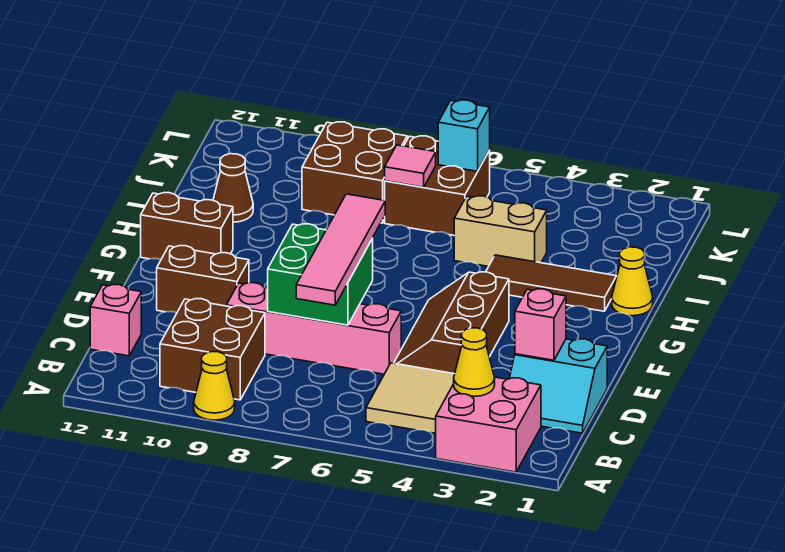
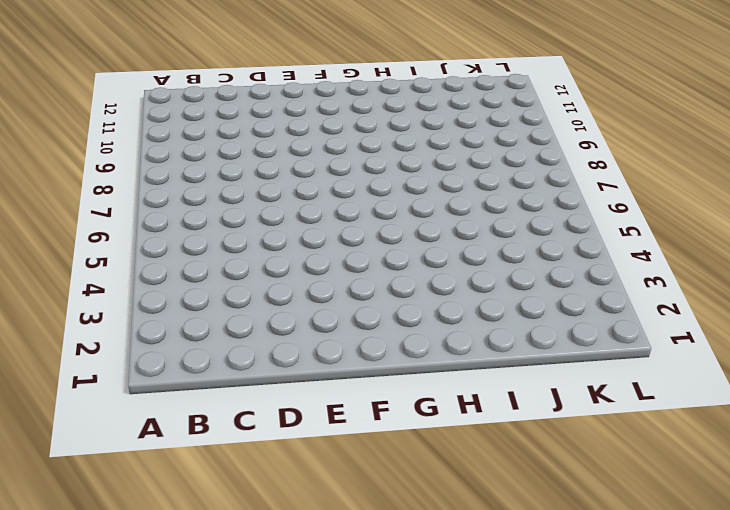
none -> pink brick A2:B3 level 1
none -> yellow cone A9 level 1
none -> tan tile B4:C5 level 1

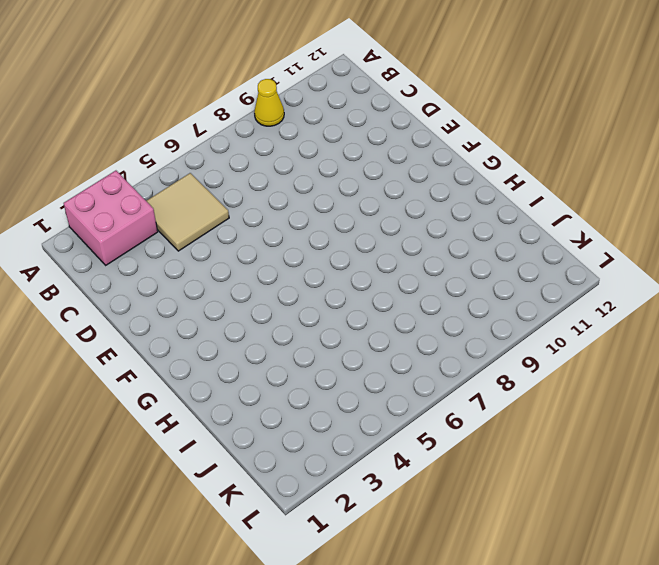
none -> brown brick B9:C10 level 1
none -> cyan slope C1:D2 level 1 top D
none -> pink brick C12 level 1

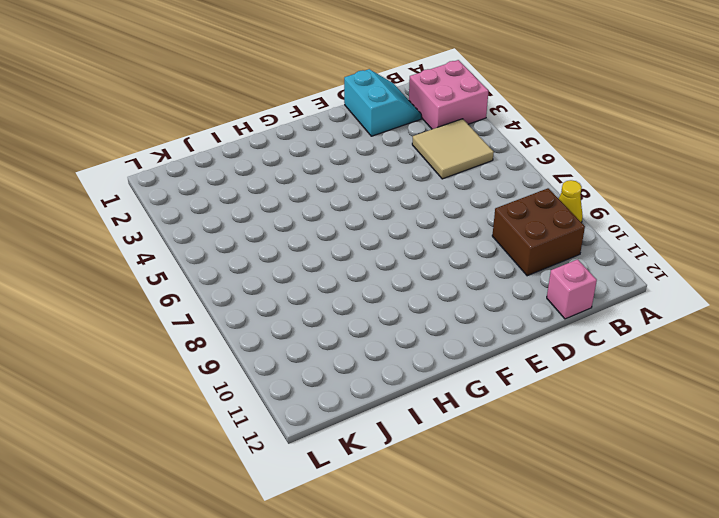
none -> brown slope D4:F5 level 1 top 4
none -> pink brick D6:D9 level 1
none -> brown brick E10:E11 level 1

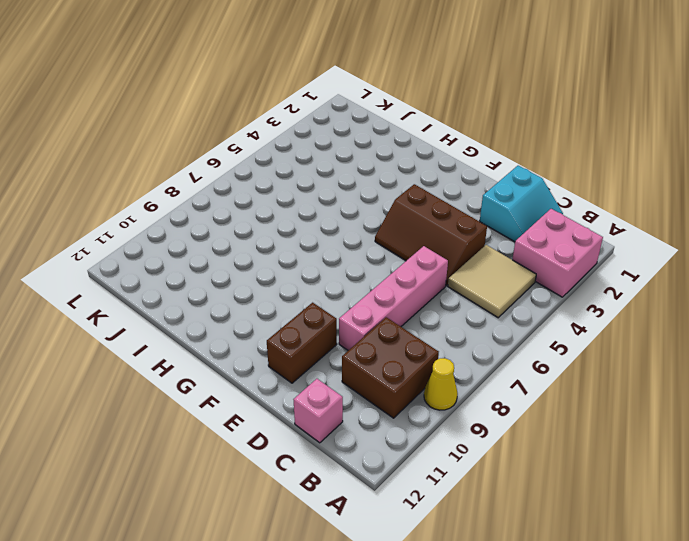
none -> brown brick G11:G12 level 1
none -> yellow cone H1 level 1
none -> brown tile H2:H4 level 1

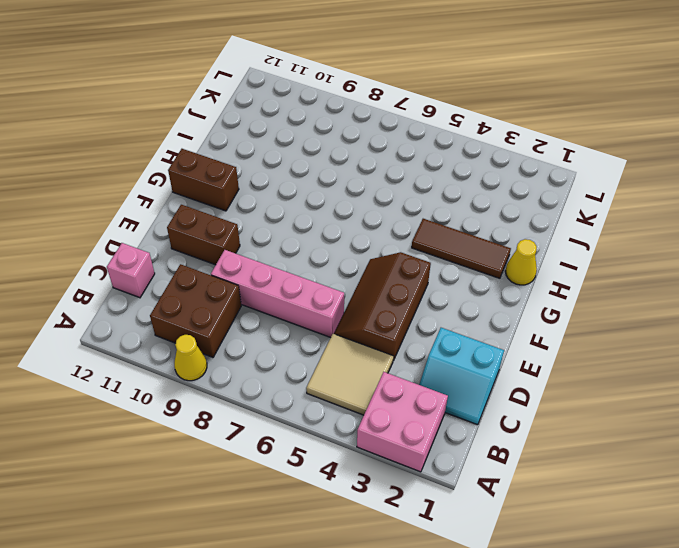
none -> tan brick I4:I5 level 1
none -> brown cone I11 level 1
none -> brown brick J6:K7 level 1

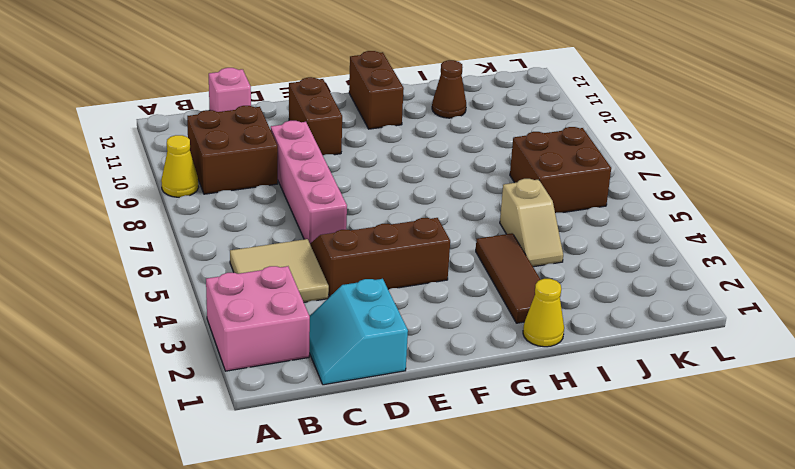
tan slope I4:I5 level 1 top 5 -> tan brick I4:I5 level 1
none -> brown brick J8:K9 level 1
none -> yellow cone B3 level 2
none -> pink brick D2 level 2

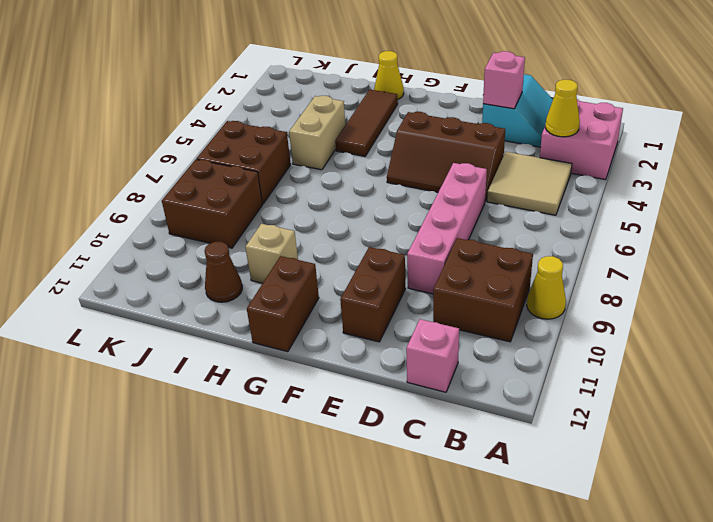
tan brick H10 level 1 -> none
none -> green brick D7:E8 level 2
none -> pink tile J7 level 2
none -> cyan brick K6 level 2

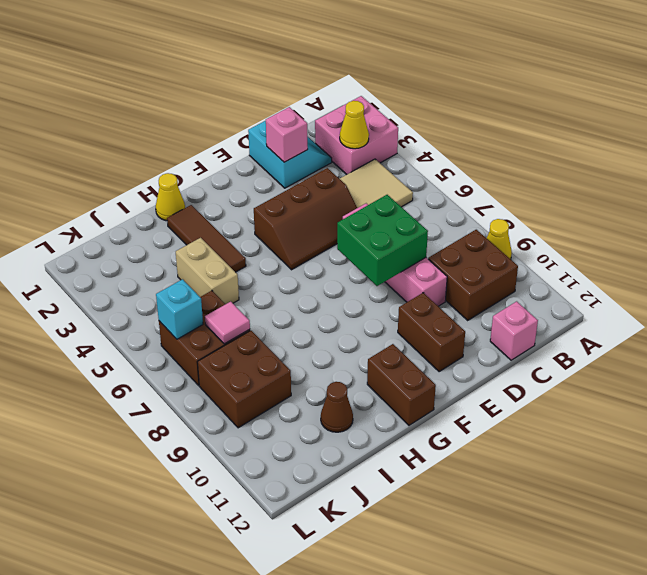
none -> pink tile C7:F7 level 3

